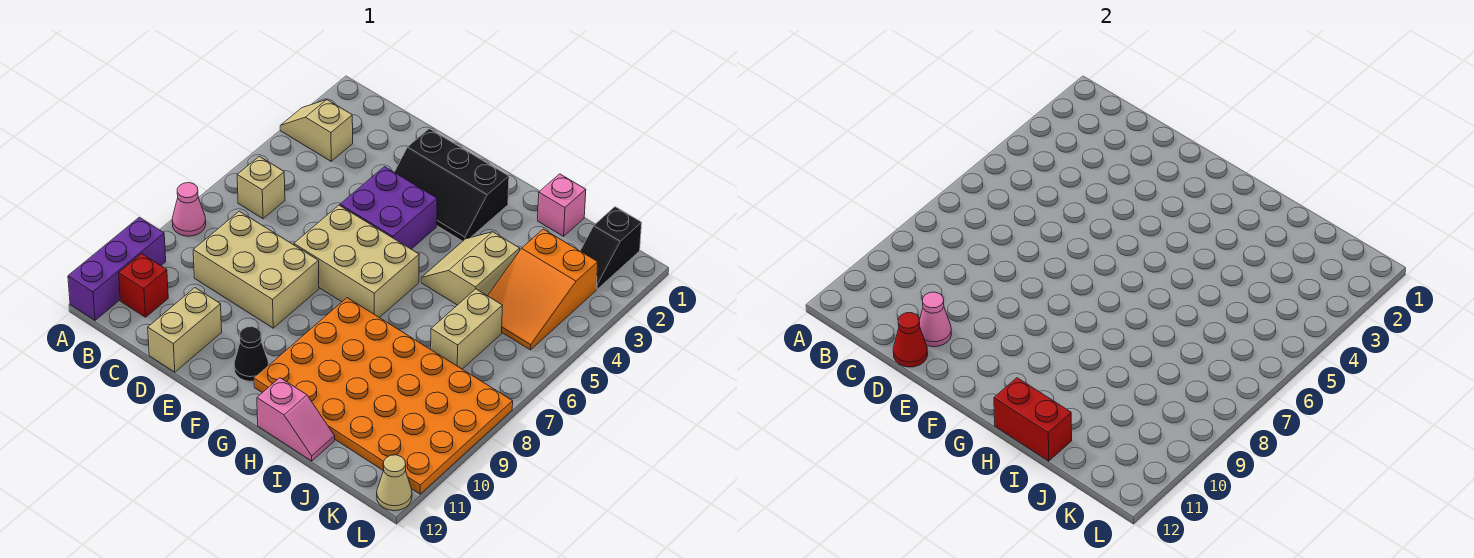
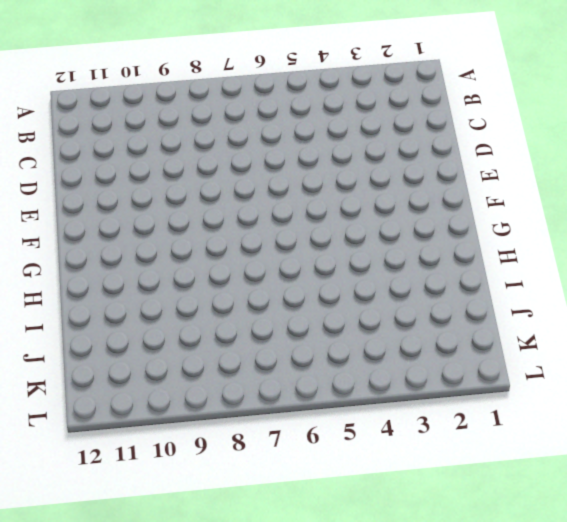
none -> tan slope A3:B3 level 1 top B
none -> pink cone A8 level 1
none -> purple brick A10:A12 level 1

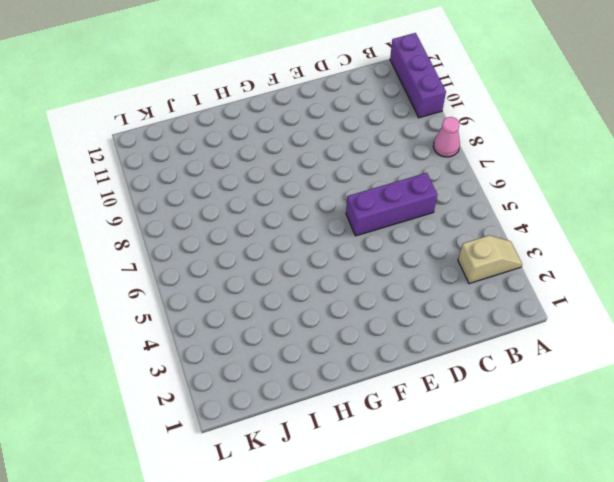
purple brick C6:E6 level 1 -> tan brick E6:G7 level 1
none -> tan brick B6 level 1
none -> red brick B11 level 1
none -> tan brick C8:E9 level 1

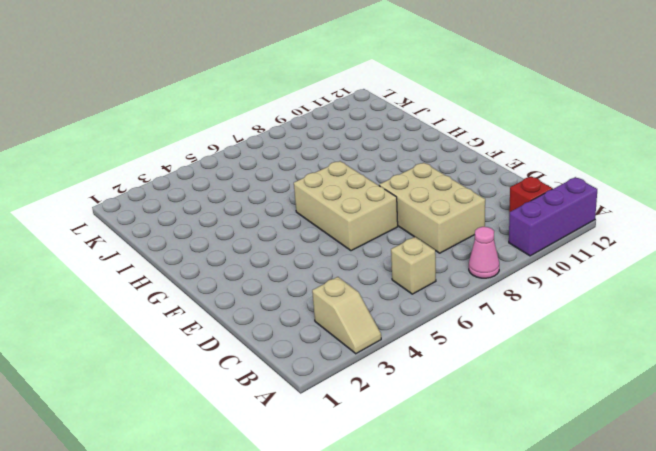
none -> tan brick D11:D12 level 1
none -> black slope E2:G3 level 1 top 2
none -> purple brick E4:F5 level 1

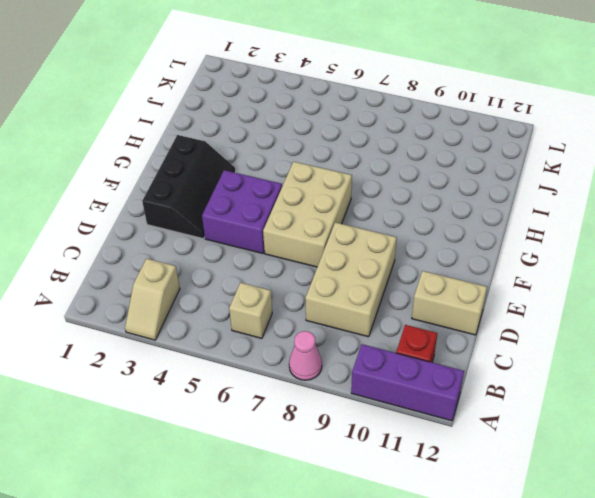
none -> black cone F11 level 1
none -> orange plate G8:L11 level 1
none -> tan slope H4:I5 level 1 top I

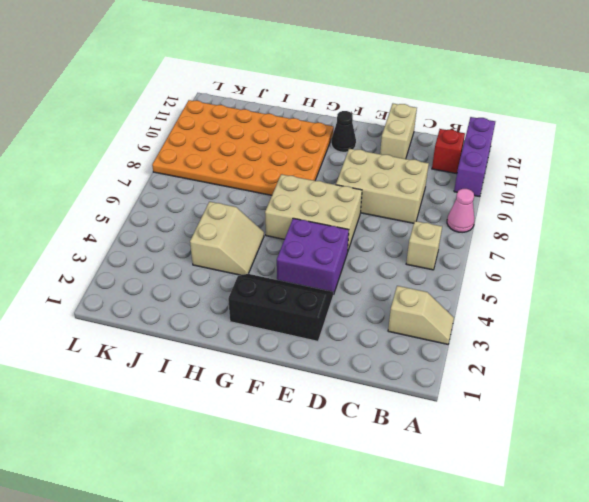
none -> pink slope H12:I12 level 1 top H
none -> pink brick I1 level 1
none -> orange slope J3:K5 level 1 top 3

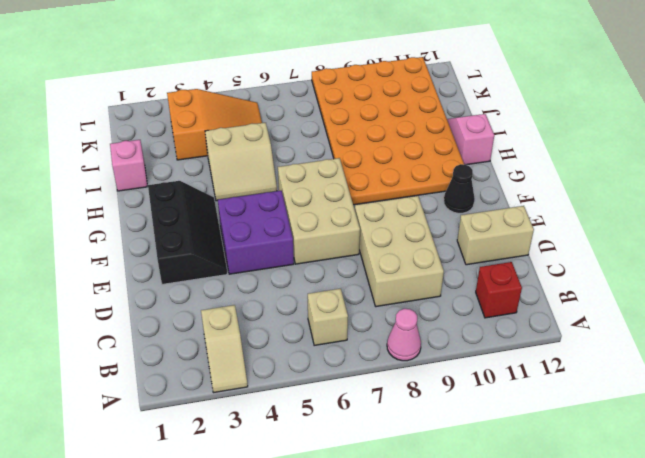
none -> purple brick A10:A12 level 1
none -> tan brick J6:J7 level 1
none -> black slope K1:K2 level 1 top 1

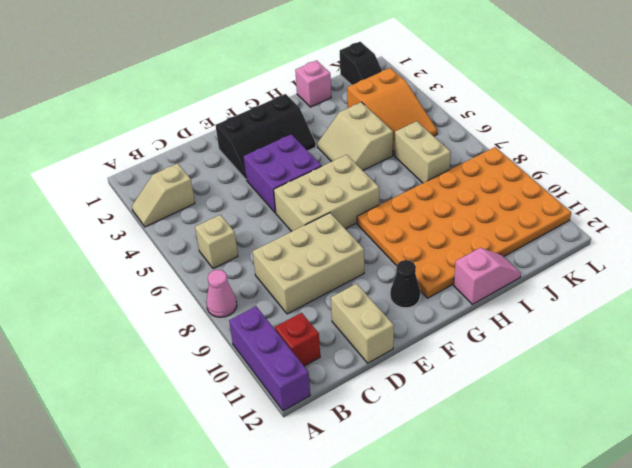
none -> tan cone L12 level 1
none -> pink cone D11 level 2
none -> red cone D12 level 2

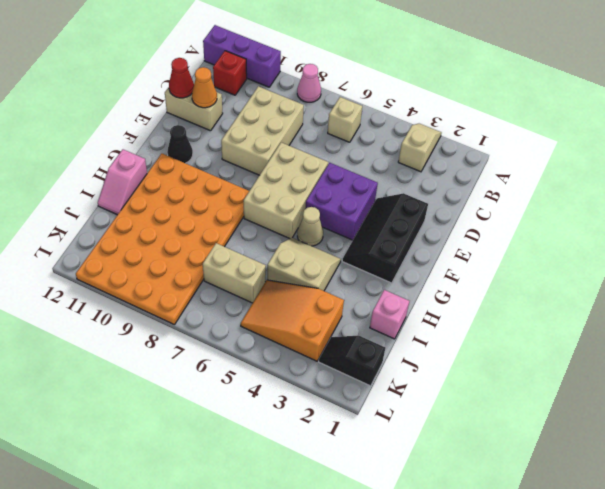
orange cone D11 level 2 -> pink cone D11 level 2
tan cone G5 level 1 -> tan cone L12 level 1
none -> red brick H12:I12 level 2

